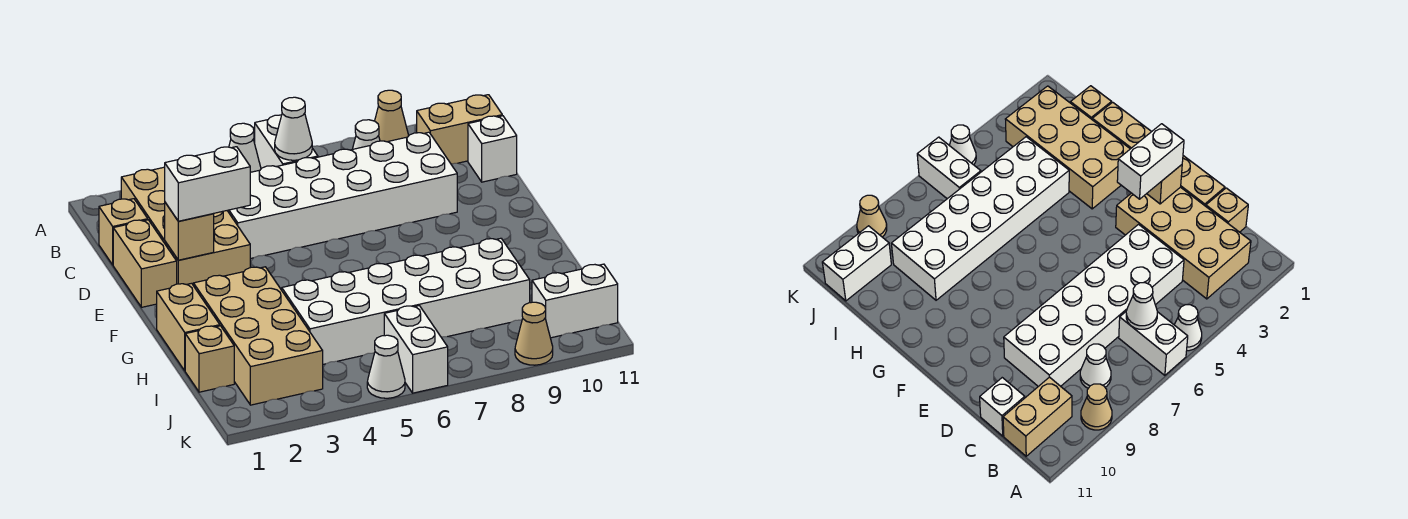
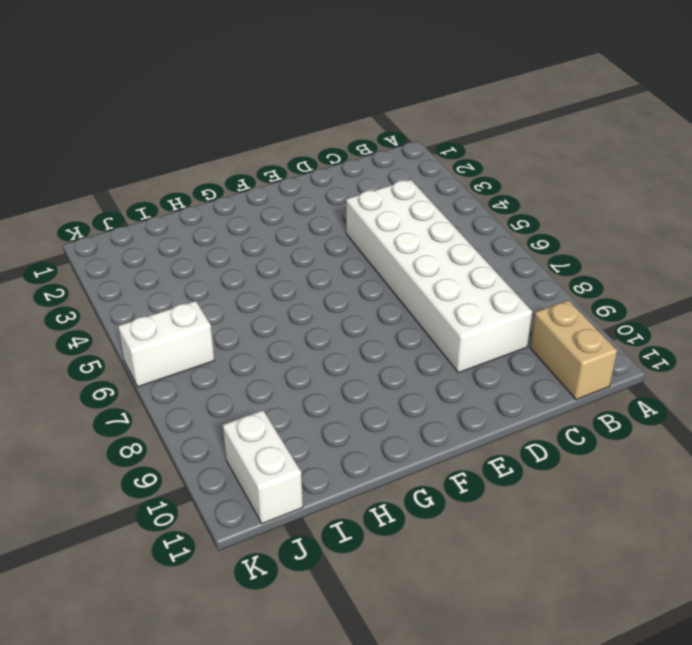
none -> white cone A5 level 1
none -> white brick A6:B6 level 1
none -> tan cone A9 level 1

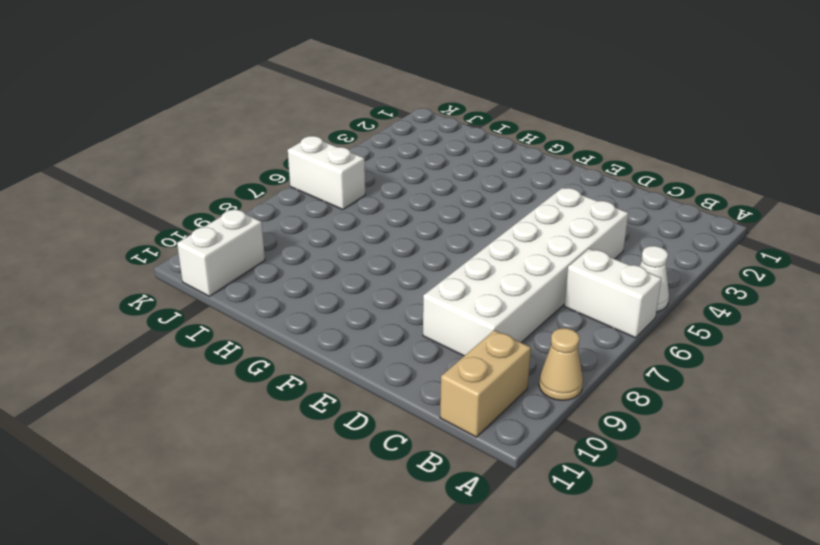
none -> tan brick B2:E3 level 1
none -> white cone B8 level 1
none -> tan brick C1 level 1

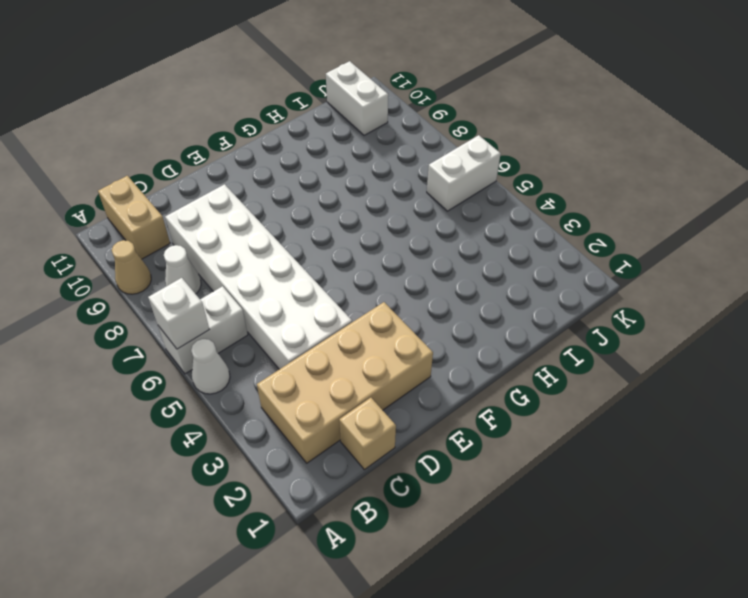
white brick A6 level 2 -> white brick C11 level 1
none -> tan brick D1:E1 level 1
none -> tan brick G1:H1 level 1
none -> tan brick G2:J3 level 1

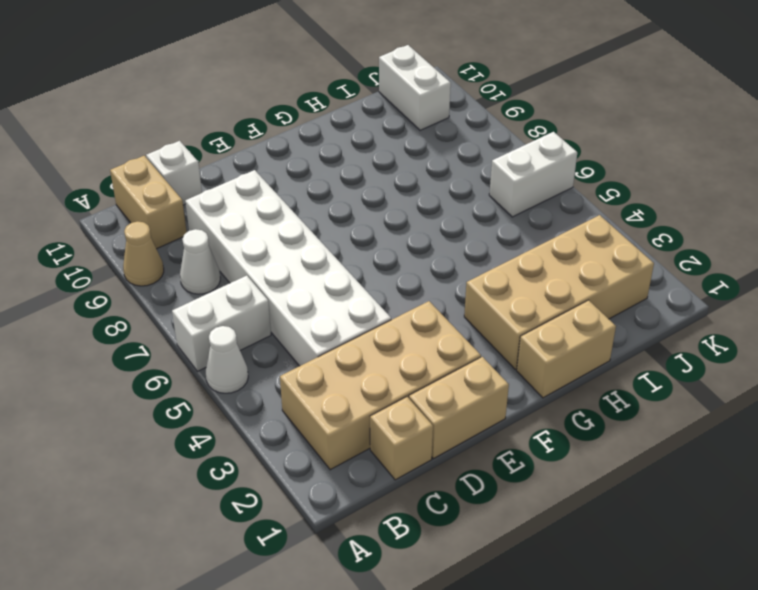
none -> white brick H4:I9 level 1
none -> tan brick I1 level 1
none -> white cone K5 level 1

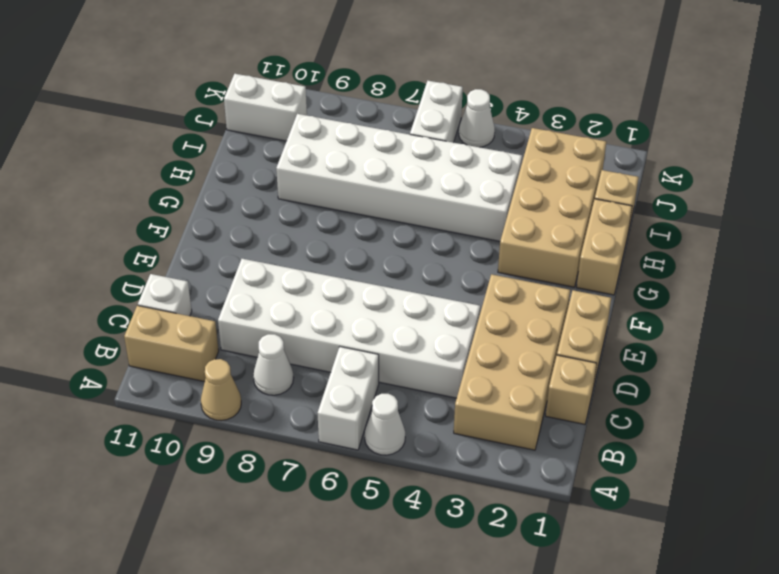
none -> tan cone K9 level 1
none -> white cone B6 level 2
none -> tan brick E2 level 2

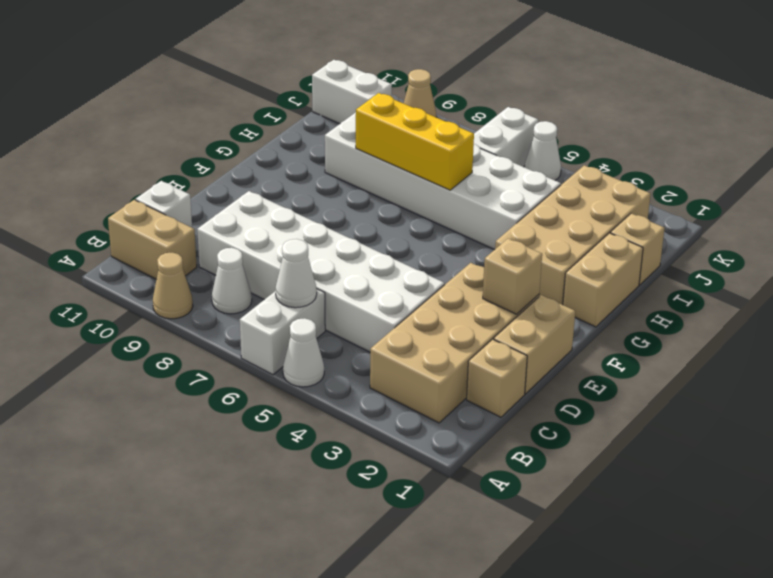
yellow brick H6:H8 level 2 -> none
none -> white brick E2:E3 level 3

